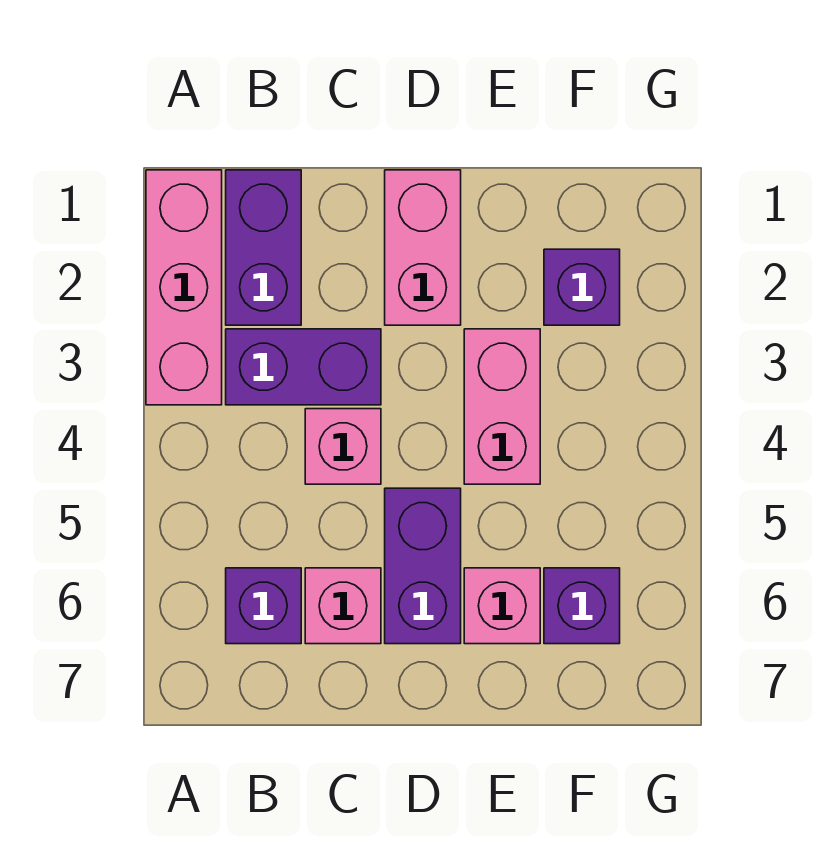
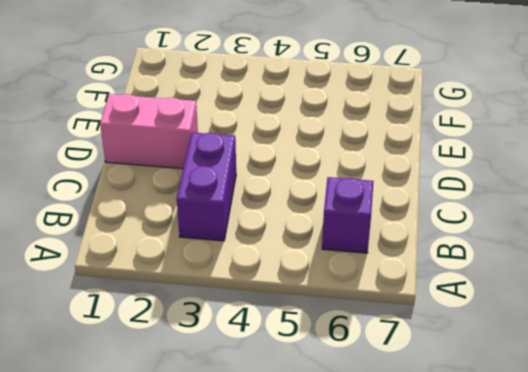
none -> pink brick A1:A3 level 1
none -> purple brick B1:B2 level 1
none -> pink brick C4 level 1

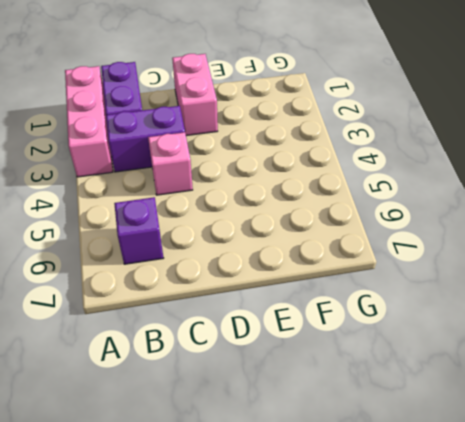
none -> pink brick C6 level 1
none -> purple brick D5:D6 level 1
none -> pink brick E3:E4 level 1

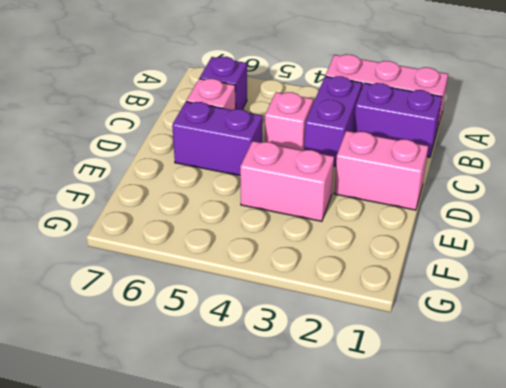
none -> pink brick E6 level 1
none -> purple brick F2 level 1
none -> purple brick F6 level 1

